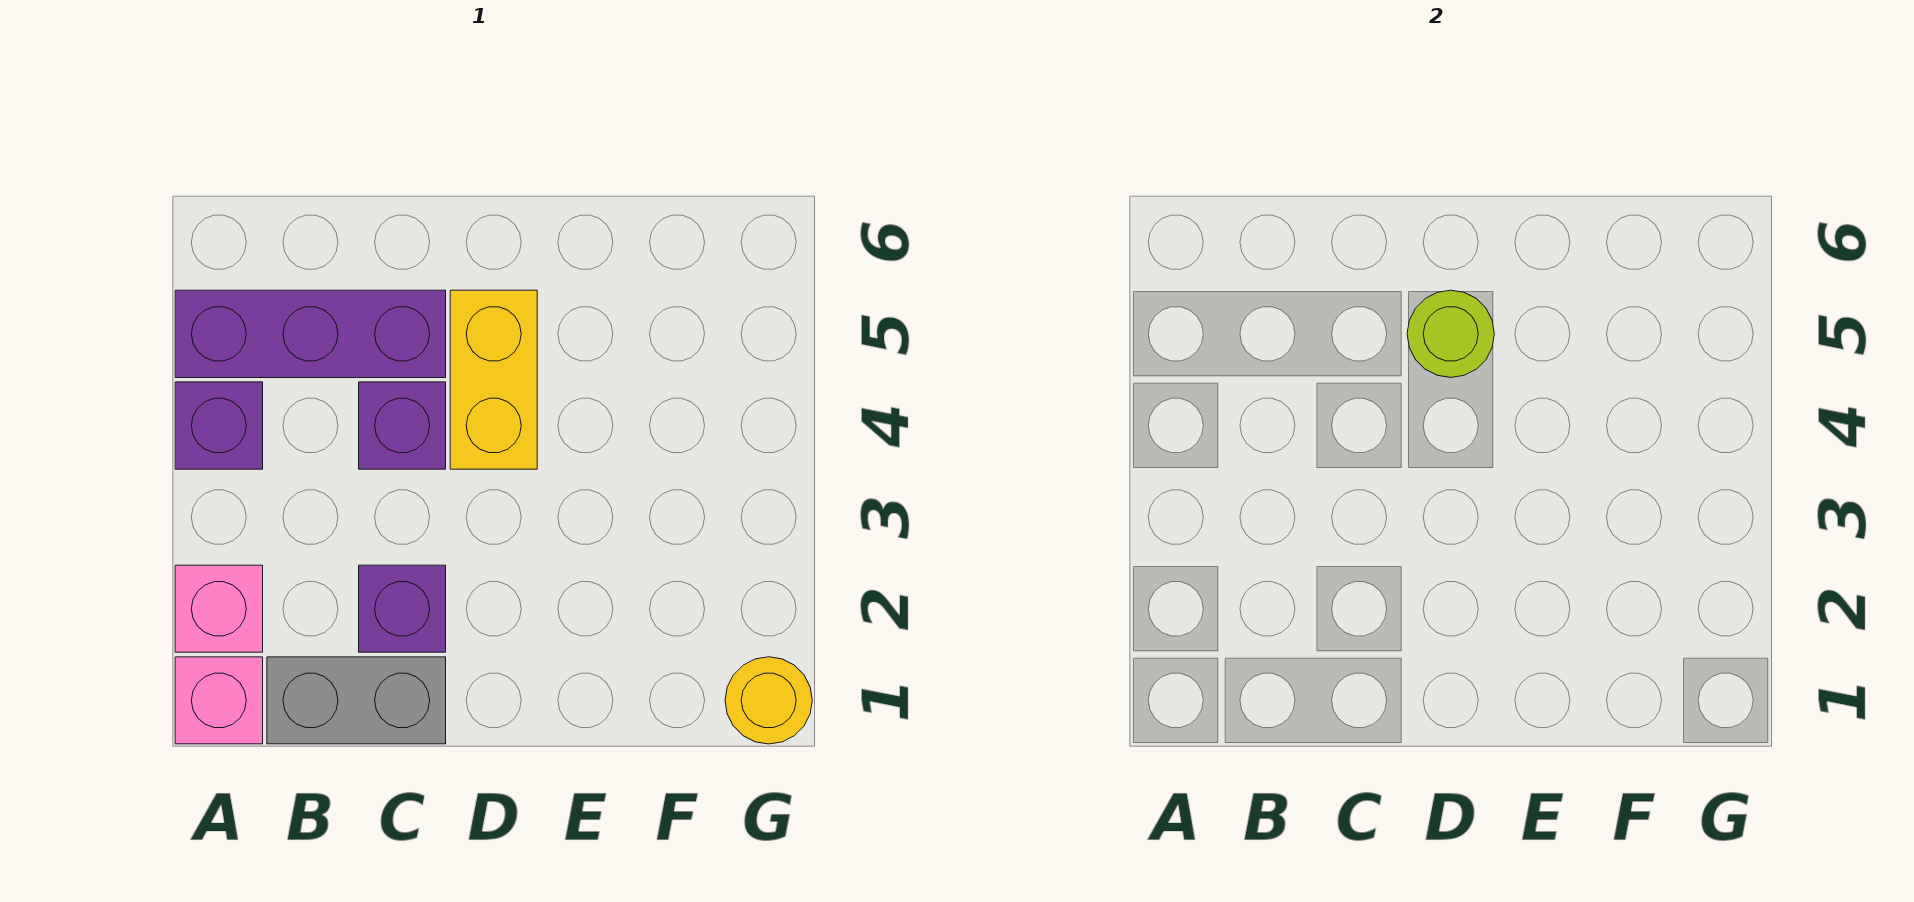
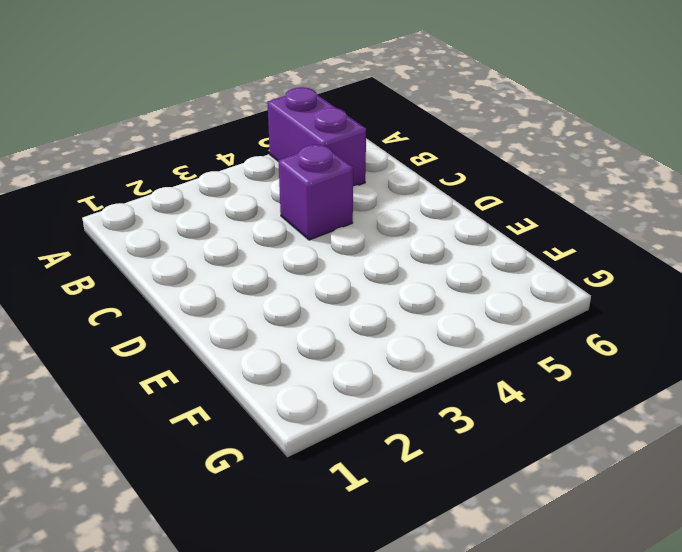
purple brick A5:B5 level 1 -> purple brick A5:C5 level 1
none -> pink brick A1 level 1
none -> pink brick A2 level 1

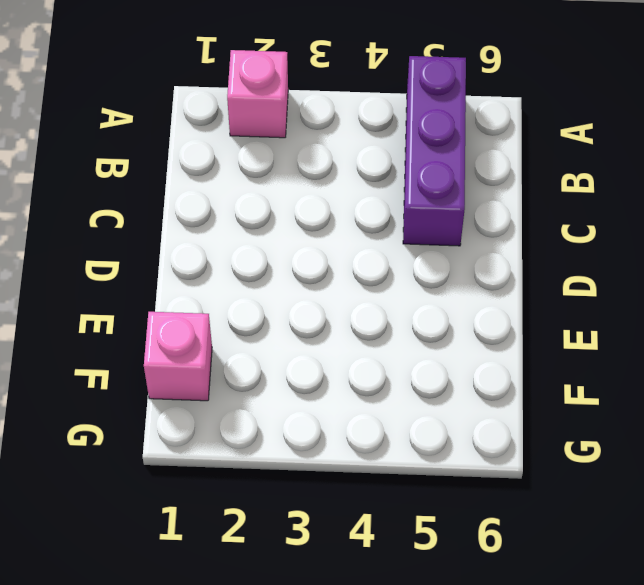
pink brick F1 level 1 -> pink brick A1 level 1
none -> purple brick A4 level 1
none -> grey brick B1:C1 level 1

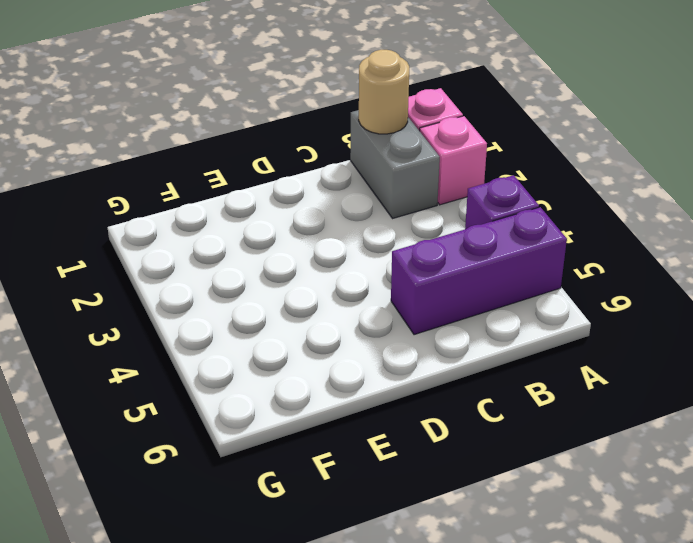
grey brick B1:B2 level 1 -> grey brick B1:C1 level 1
tan round brick B1 level 2 -> none
none -> purple brick C2 level 1
none -> purple brick C4 level 1

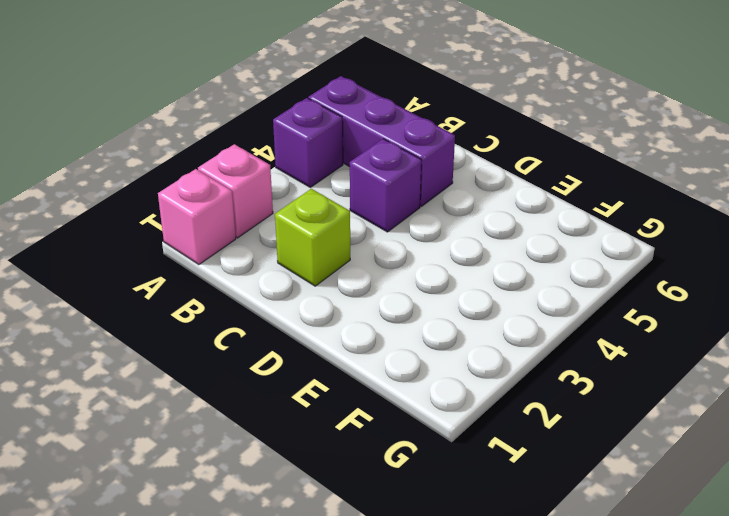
lime brick C2 level 1 -> purple brick C2 level 1
none -> grey brick B1:C1 level 1
none -> yellow brick D4:D5 level 1

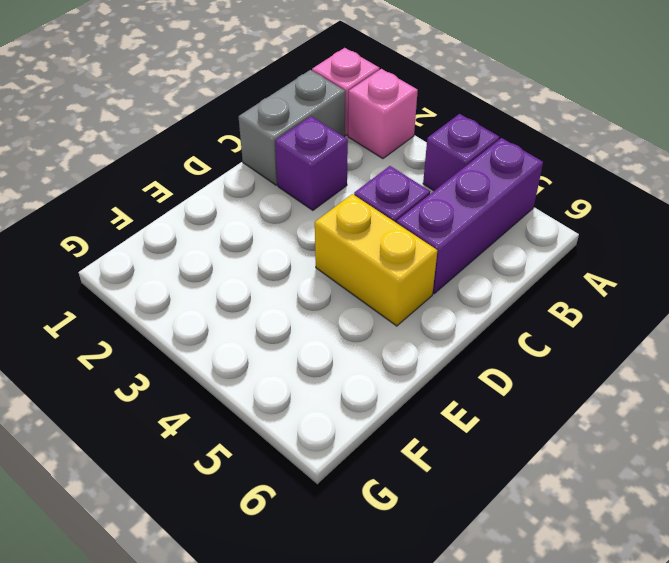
none -> yellow round brick G1 level 1
none -> lime round brick D5 level 2

